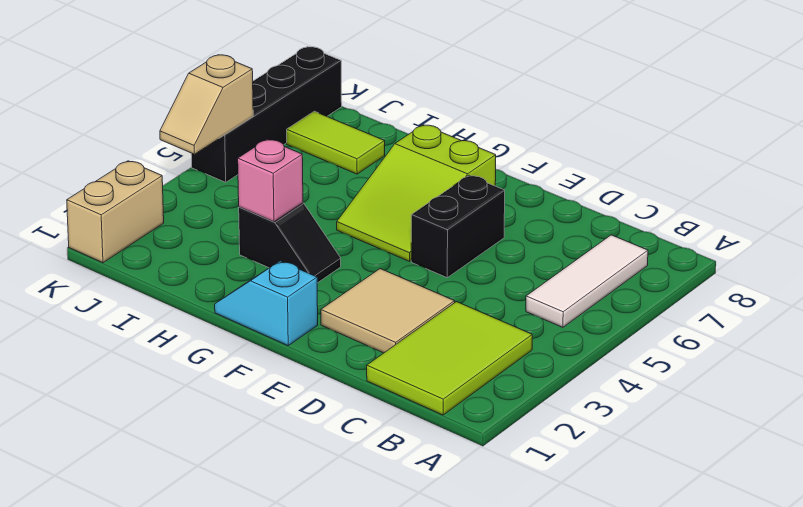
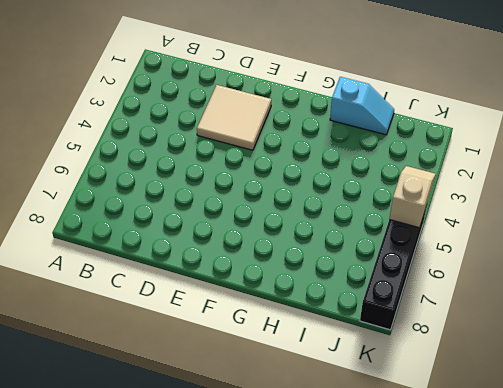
cyan slope H1:I1 level 1 top H -> cyan slope F1:G1 level 1 top F
none -> lime tile B1:C3 level 1
none -> white tile B5:B7 level 1
none -> black brick E5:E6 level 1

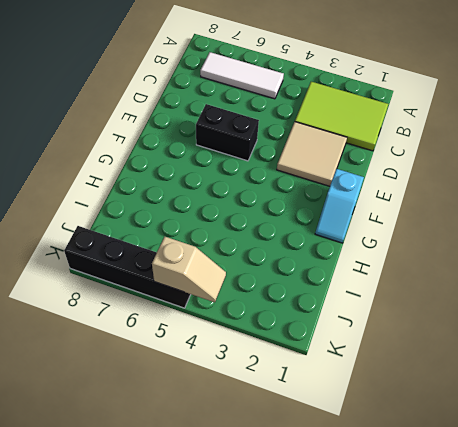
none -> lime slope F5:G7 level 1 top 7
none -> black slope G3:H3 level 1 top H
none -> lime tile I7:J7 level 1

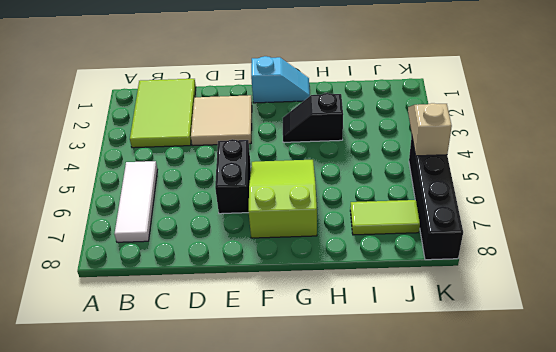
none -> tan brick K1:K2 level 1
none -> pink brick H3 level 2

